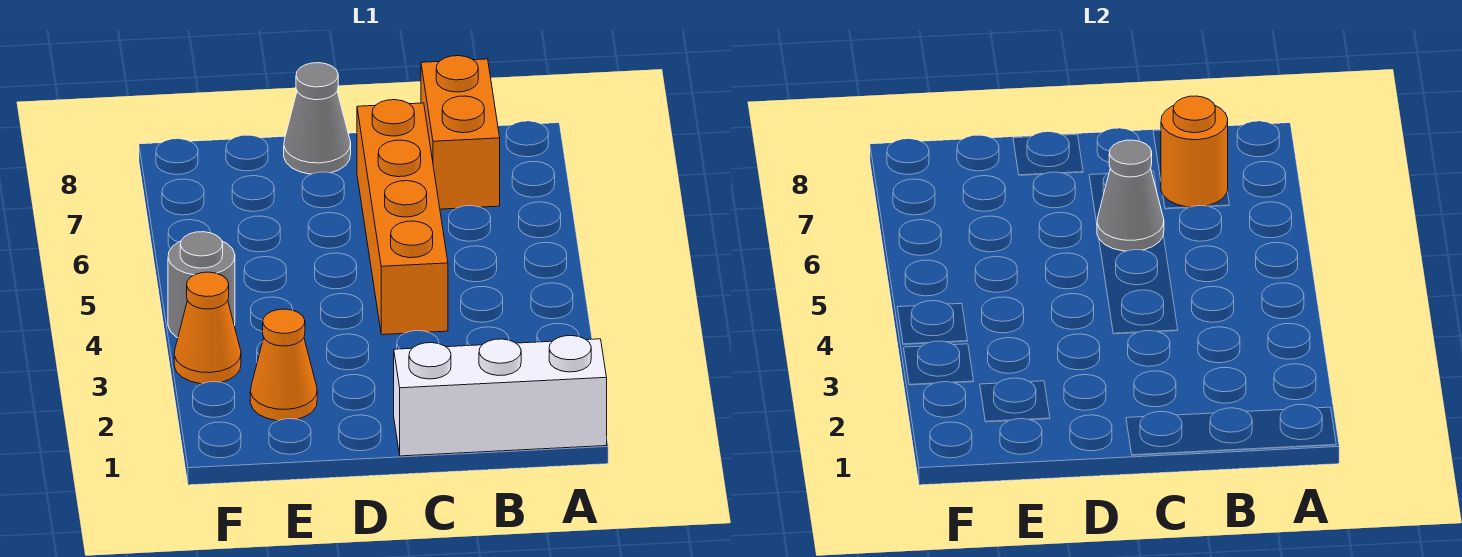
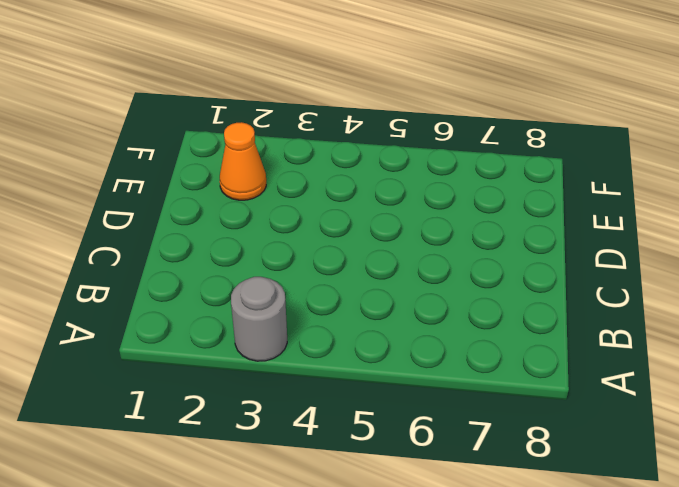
grey round brick A3 level 1 -> grey round brick F4 level 1
none -> white brick A1:C1 level 1
none -> orange brick B7:B8 level 1

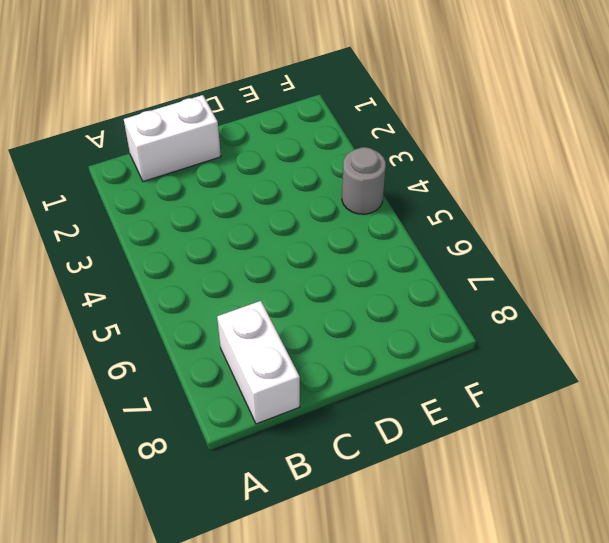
white brick B1:C1 level 1 -> white brick A1:C1 level 1
white brick B7:B8 level 1 -> orange brick B7:B8 level 1
none -> orange brick C4:C7 level 1
none -> grey cone D8 level 1

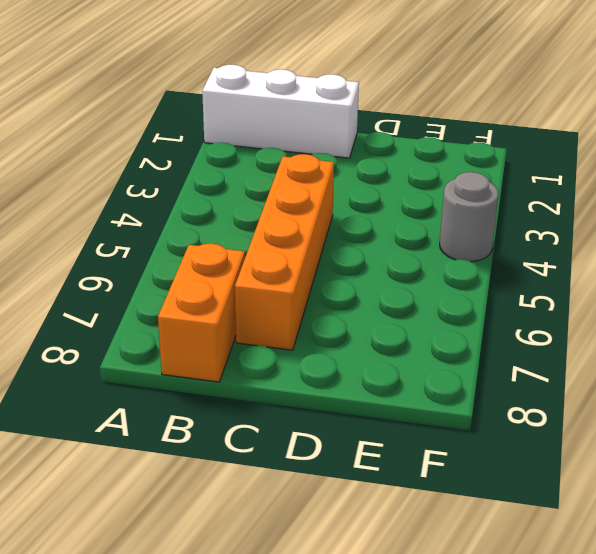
none -> grey cone D8 level 1
none -> orange cone E2 level 1

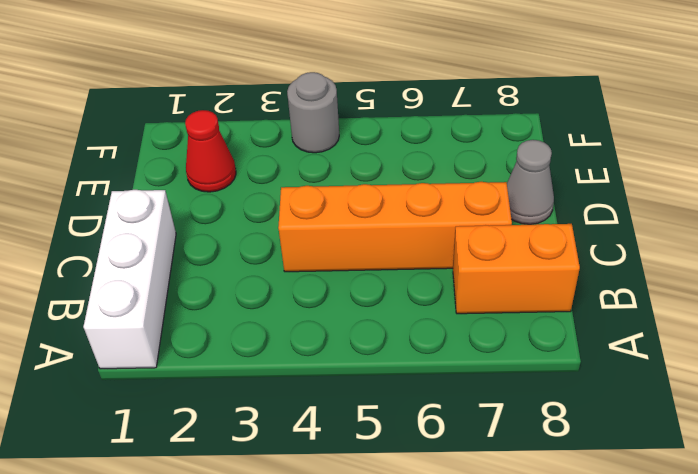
red cone E2 level 1 -> orange cone E2 level 1
none -> orange cone F3 level 1
none -> orange round brick B7 level 2

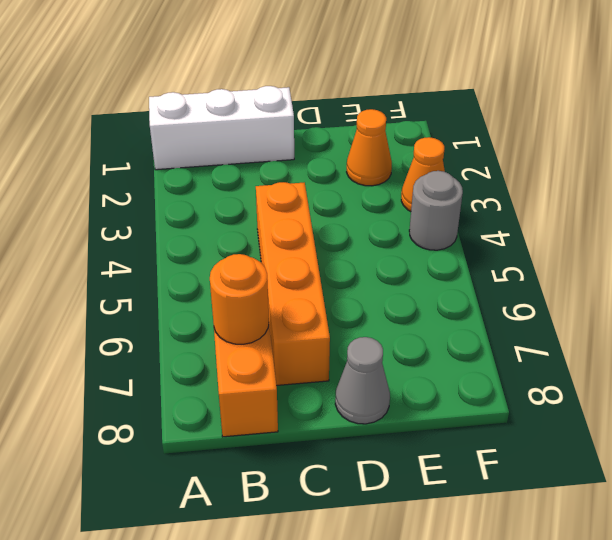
none -> grey cone C6 level 2

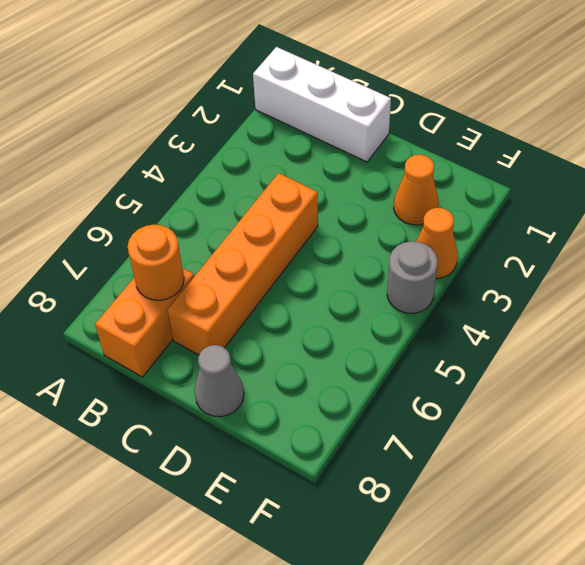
none -> grey cone C6 level 2

